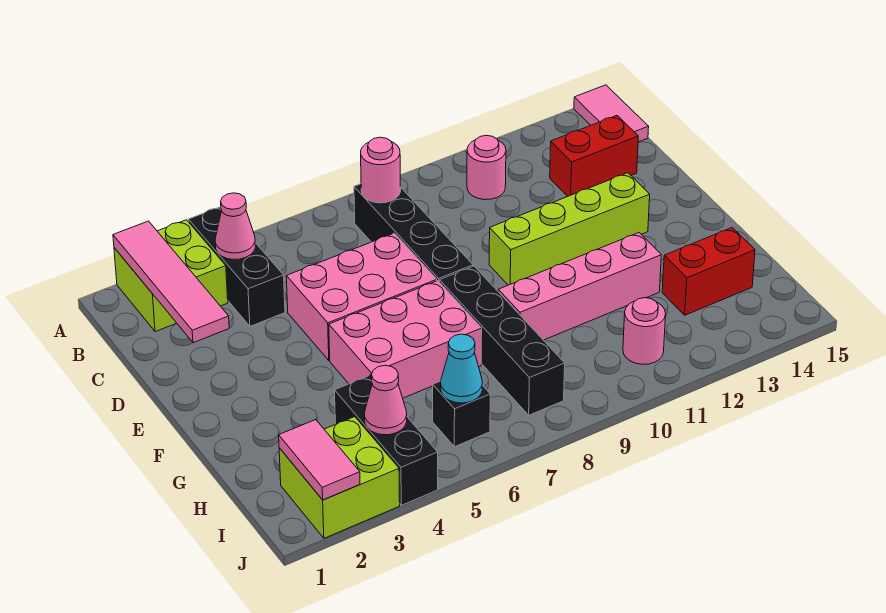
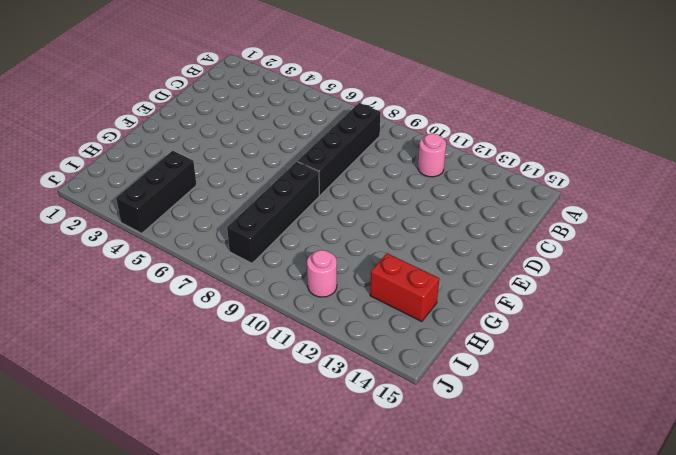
none -> lime brick A2:B3 level 1
none -> black brick A4:C4 level 1
none -> pink tile A15:B15 level 1

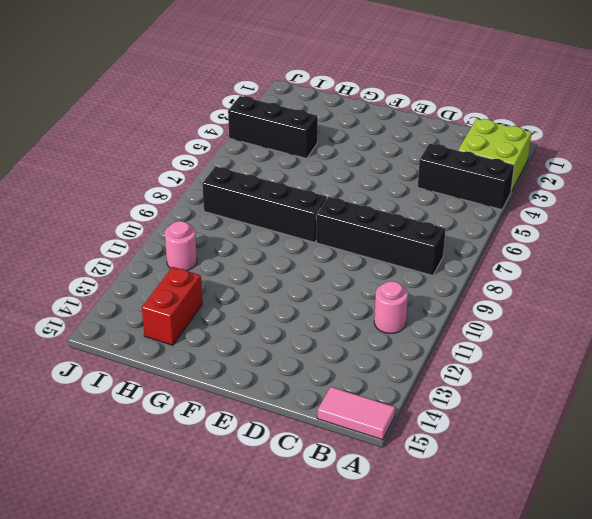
none -> red brick C13:C14 level 1
none -> pink brick D5:E7 level 1
none -> lime brick E10:E13 level 1

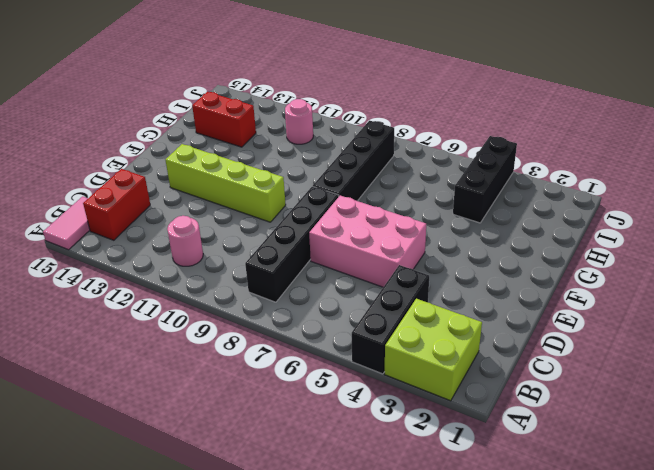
red brick B14:C14 level 1 -> red brick C13:C14 level 1
none -> pink brick F5:G7 level 1
none -> pink brick G9:G12 level 1
none -> lime brick I2:J3 level 1

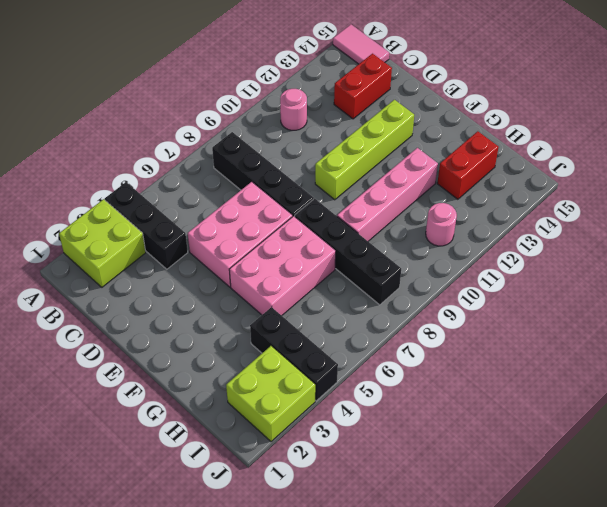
none -> black brick I6 level 1
none -> pink tile A2:D2 level 2
none -> pink cone B4 level 2

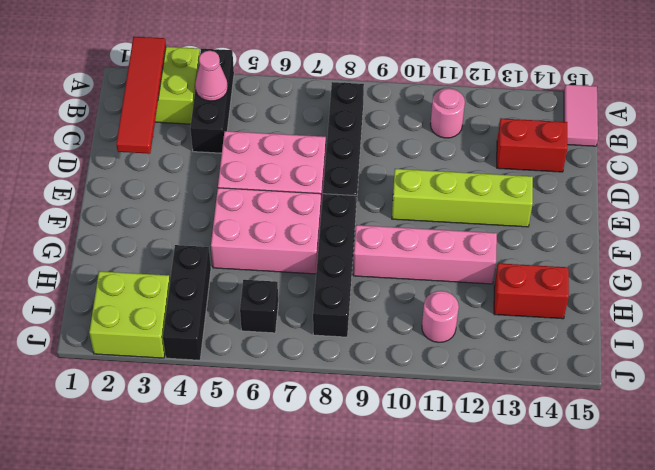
red tile A2:D2 level 2 -> pink tile A2:D2 level 2
none -> pink round brick B8 level 2
none -> pink tile I2:J2 level 2
none -> pink cone I4 level 2

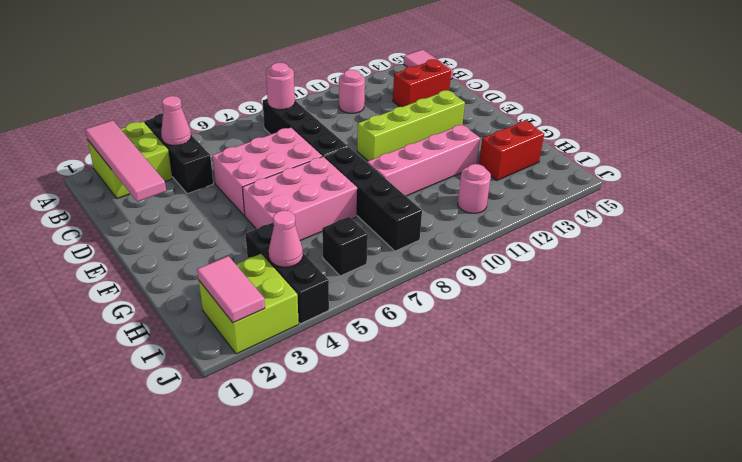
none -> cyan cone I6 level 2

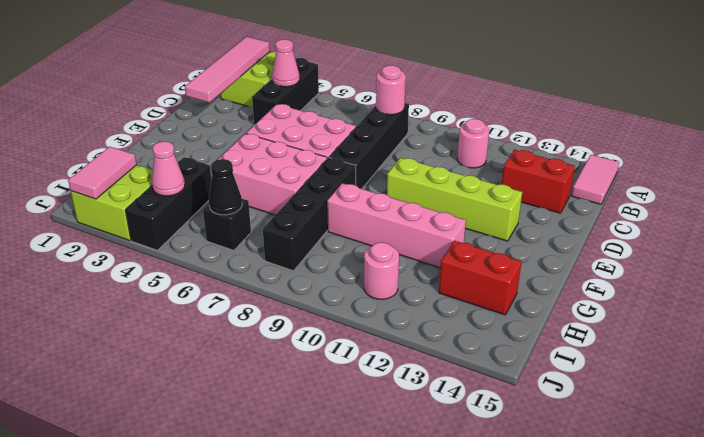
black cone I6 level 2 -> cyan cone I6 level 2

